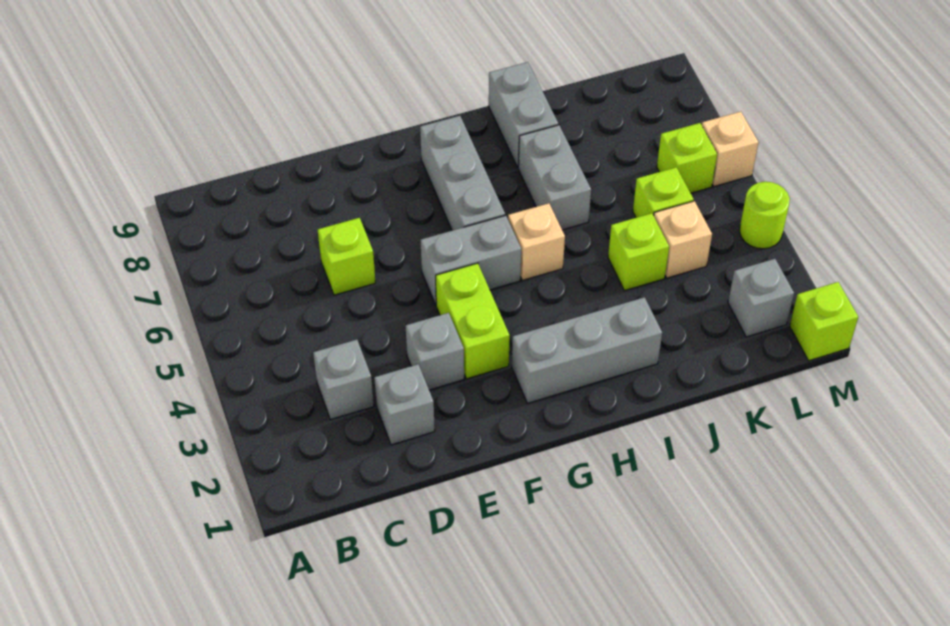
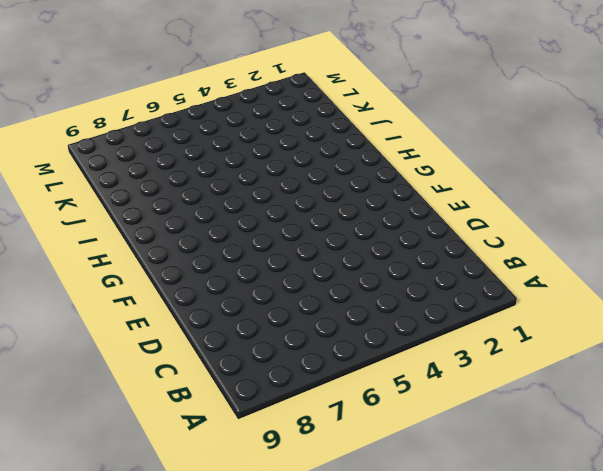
none -> grey brick C3 level 1
none -> grey brick D2 level 1
none -> lime brick D6 level 1

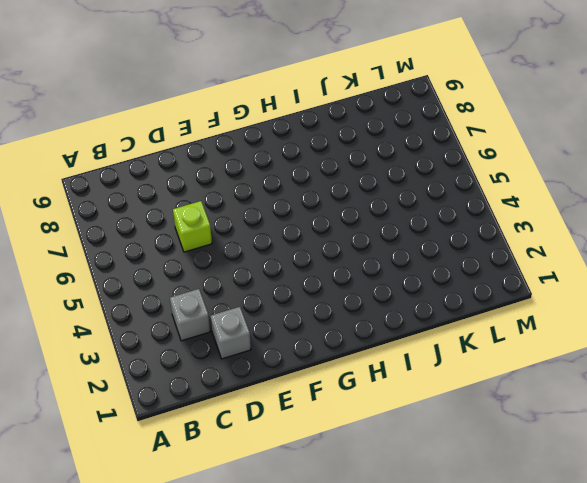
none -> grey brick E3 level 1
none -> lime brick F3:F4 level 1
none -> grey brick F5:G5 level 1

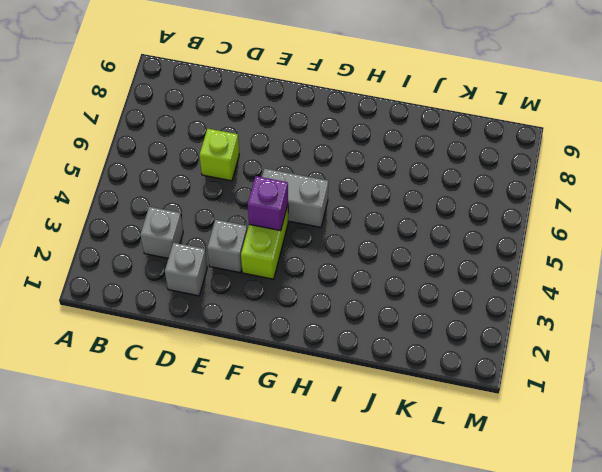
purple brick F4 level 2 -> none
none -> grey brick G2:I2 level 1
none -> grey brick G6:G8 level 1
none -> tan brick H5 level 1

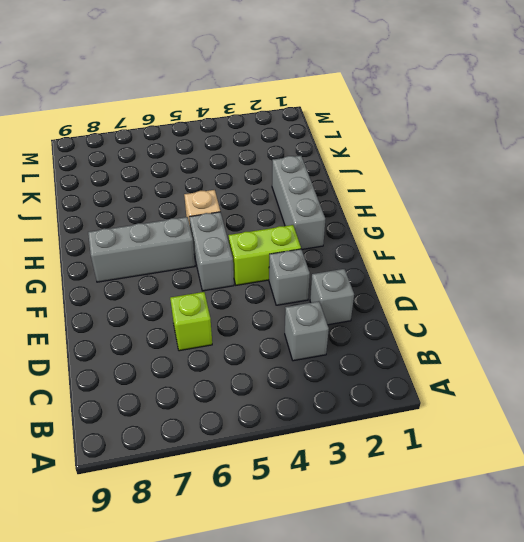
none -> grey brick I6:I7 level 1
none -> grey brick I8:I9 level 1
none -> lime brick J4 level 1

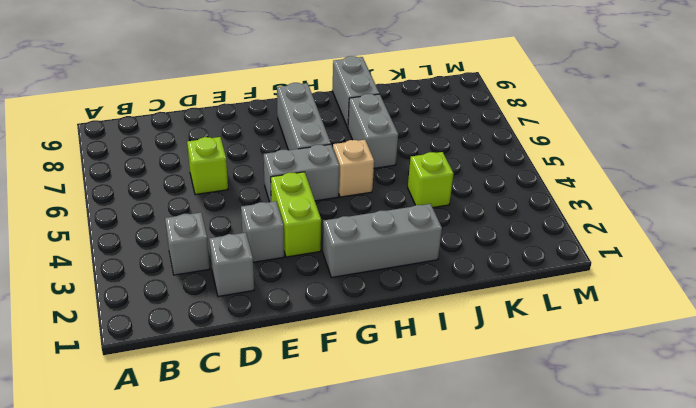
none -> tan brick K4 level 1
none -> lime brick K5 level 1
none -> grey brick L2 level 1

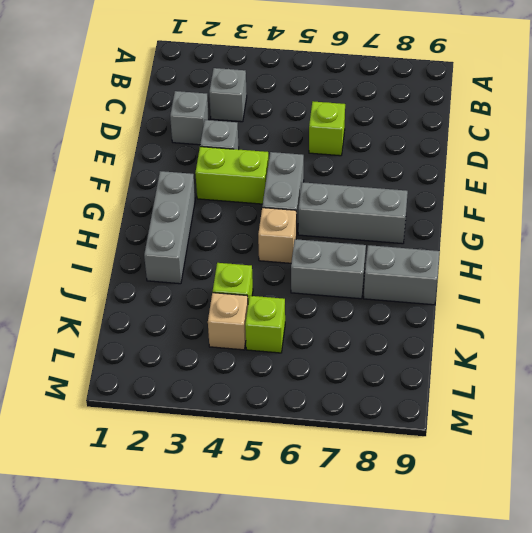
none -> grey brick L2 level 1
none -> lime brick L6 level 1
none -> lime brick M1 level 1

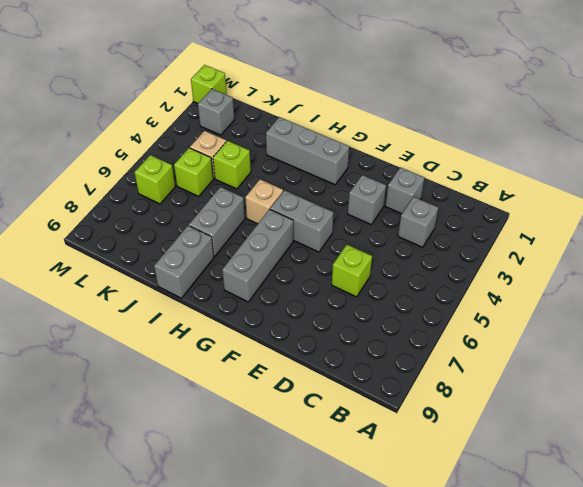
none -> lime brick F3:F4 level 1
none -> lime round brick M4 level 1
none -> tan brick M6 level 1

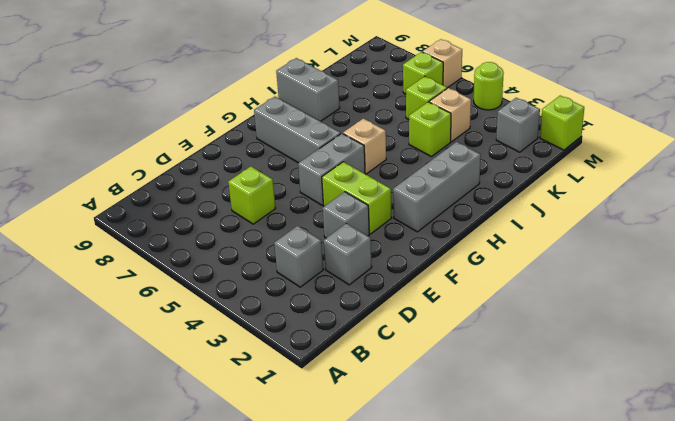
none -> grey brick I6:I7 level 1

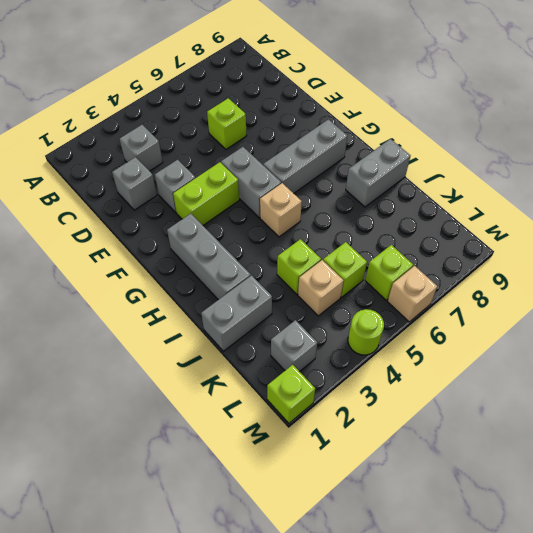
grey brick J1:J2 level 1 -> grey brick I6:I7 level 1

